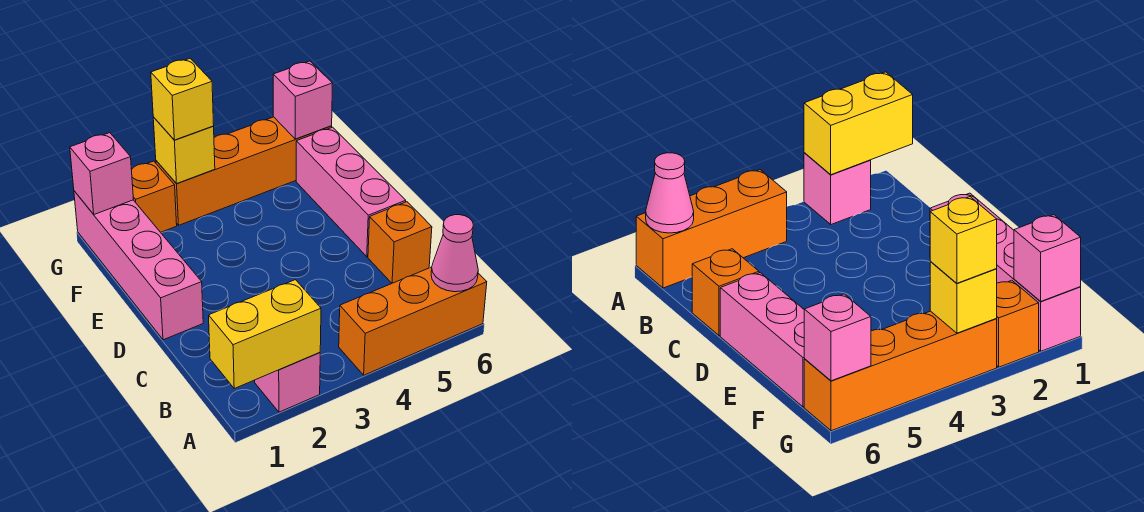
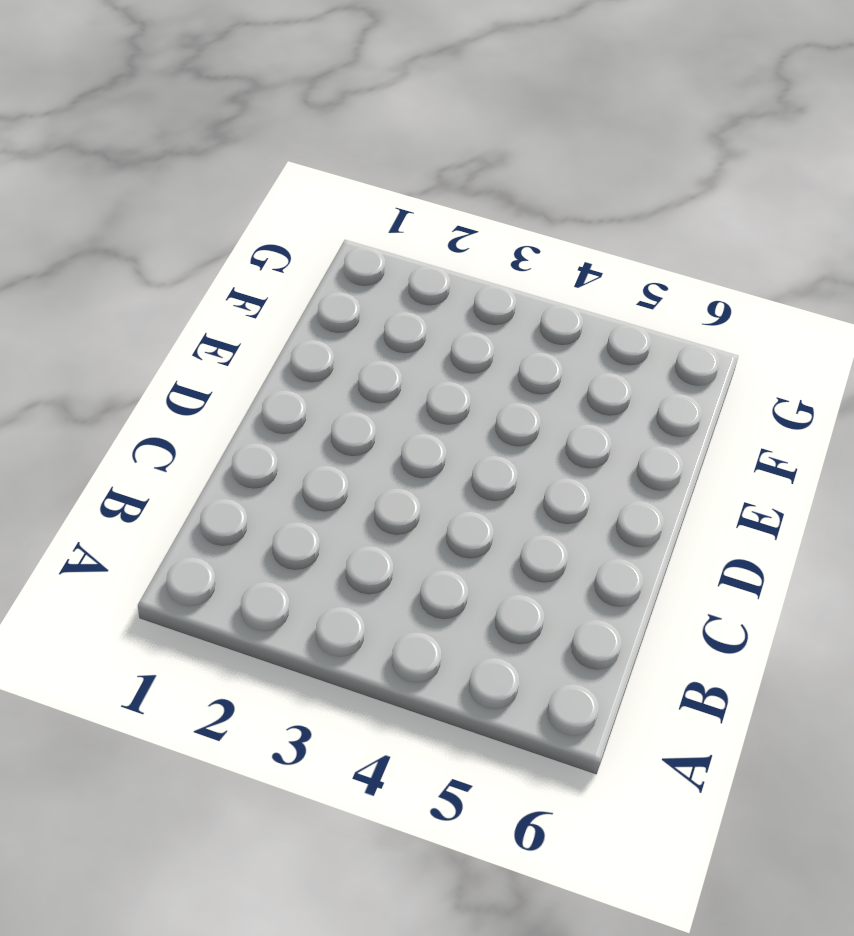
none -> pink brick A2 level 1
none -> orange brick A4:A6 level 1
none -> orange brick C6 level 1

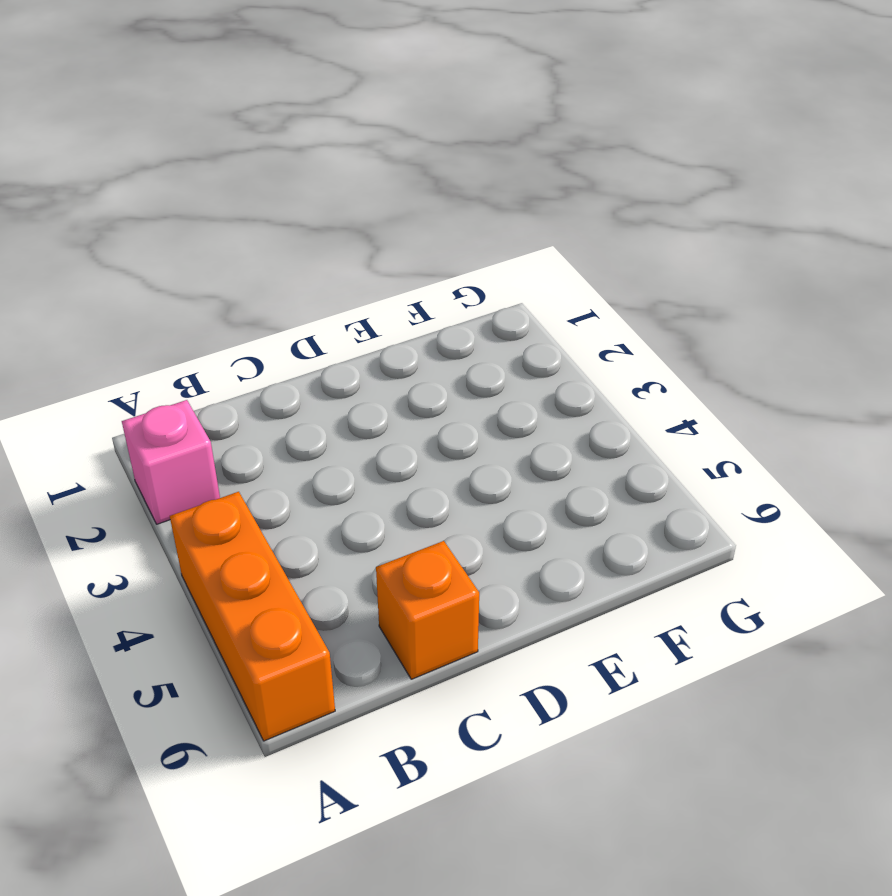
none -> pink brick D1:G1 level 1
none -> pink brick D6:F6 level 1
none -> orange brick G2 level 1

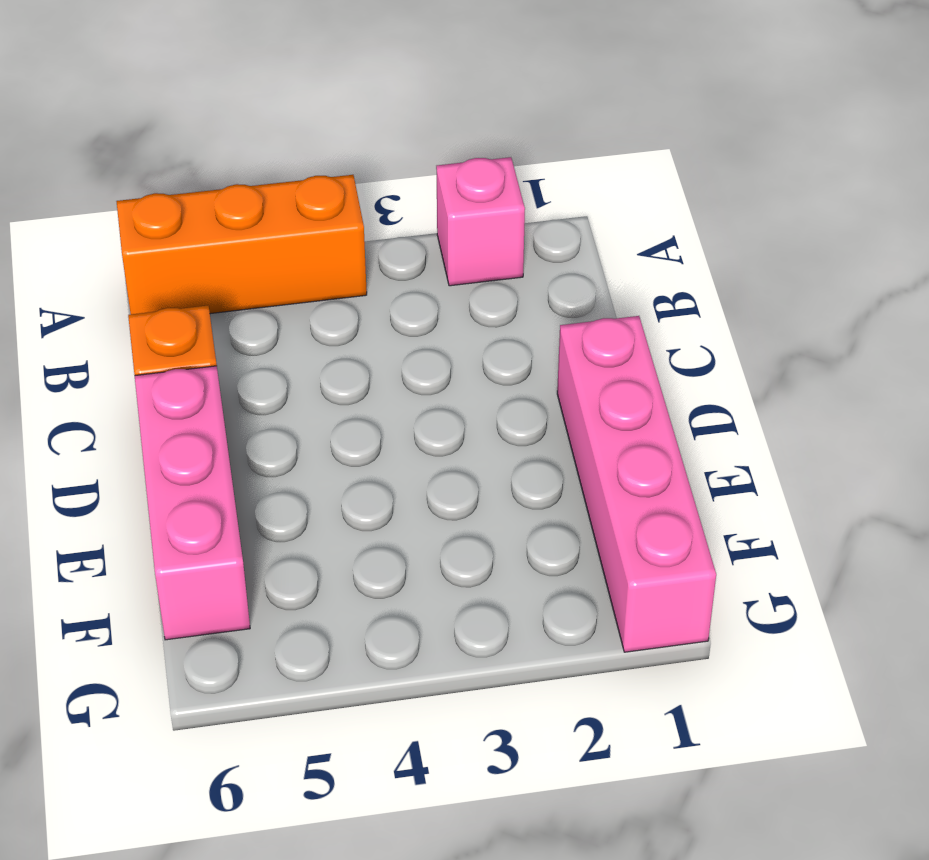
none -> orange brick G2 level 1
none -> orange brick G3:G6 level 1
none -> yellow brick A1:A2 level 2

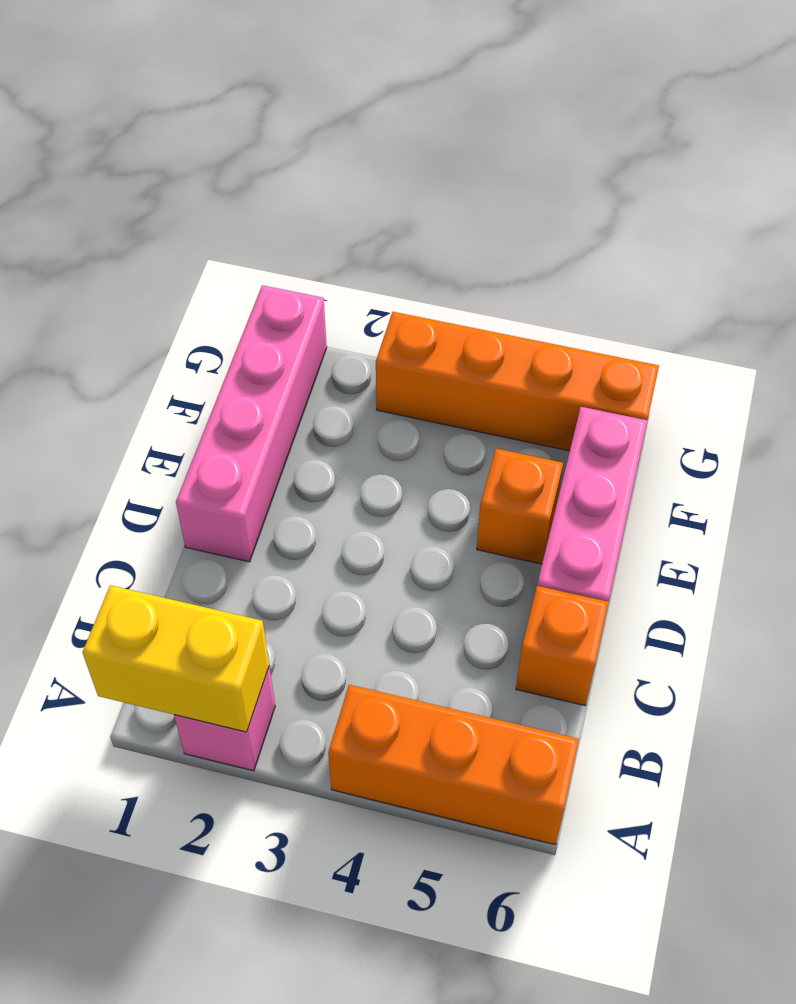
orange brick E5 level 1 -> orange brick G2 level 1
none -> pink cone A6 level 2
none -> pink brick G1 level 2
none -> yellow brick G3 level 2

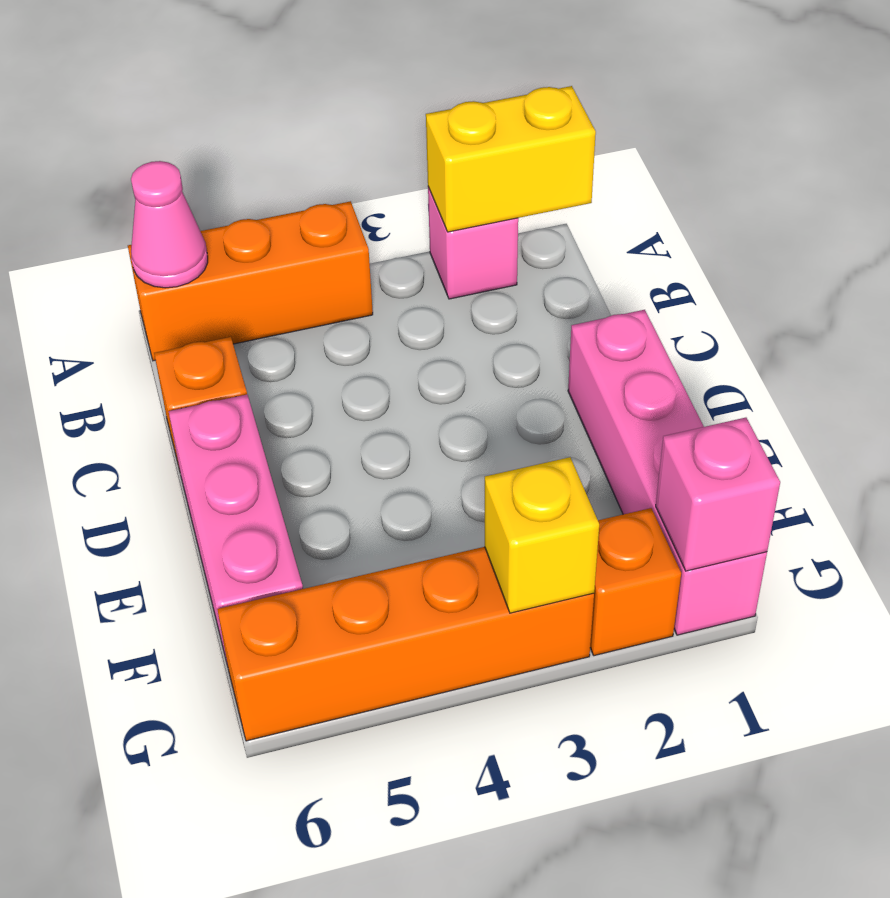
none -> pink brick G6 level 2
none -> yellow brick G3 level 3

